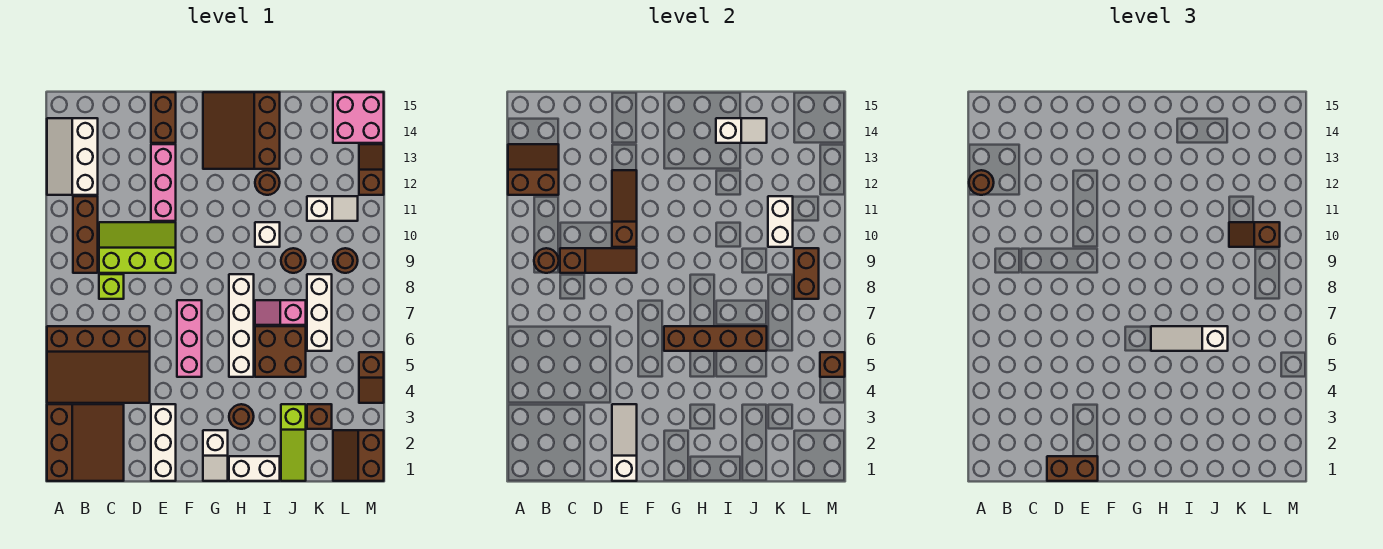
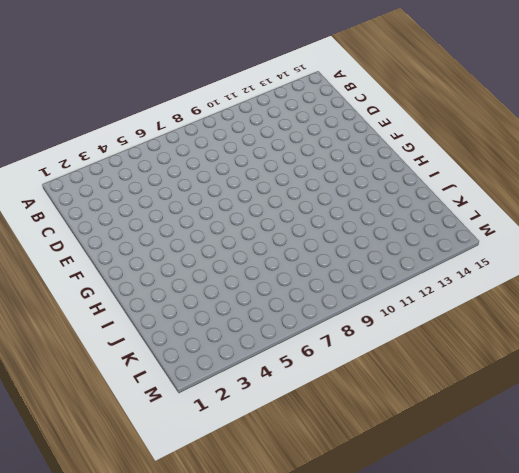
none -> brown slope A1:C3 level 1 top A
none -> brown slope A4:D6 level 1 top 6
none -> white slope A12:B14 level 1 top B
none -> brown brick B9:B11 level 1

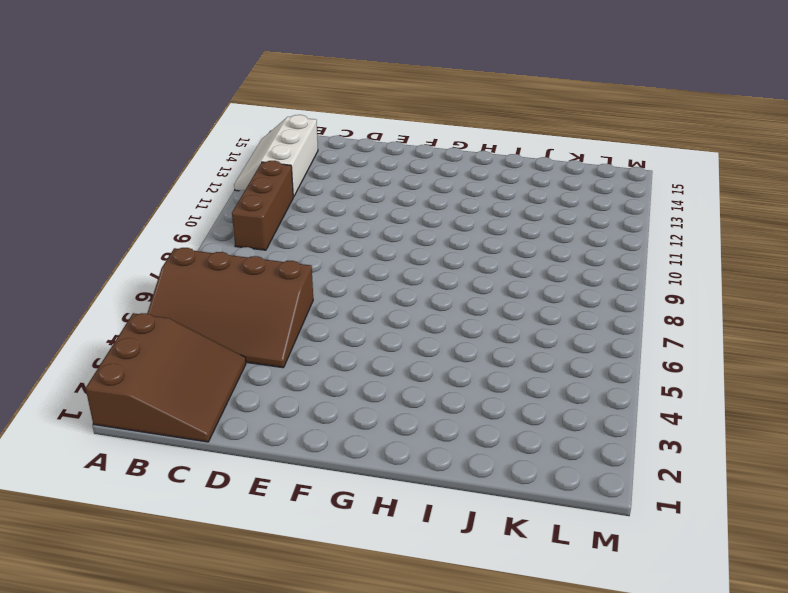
none -> lime brick C8 level 1
none -> lime slope C9:E10 level 1 top 9
none -> white brick E1:E3 level 1
none -> pink brick E11:E13 level 1

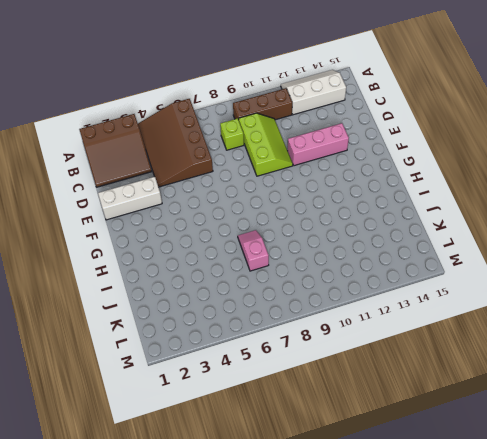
none -> brown brick E14:E15 level 1
none -> pink brick F5:F7 level 1
none -> white slope G1:G2 level 1 top 2
none -> brown slope G13:I15 level 1 top I

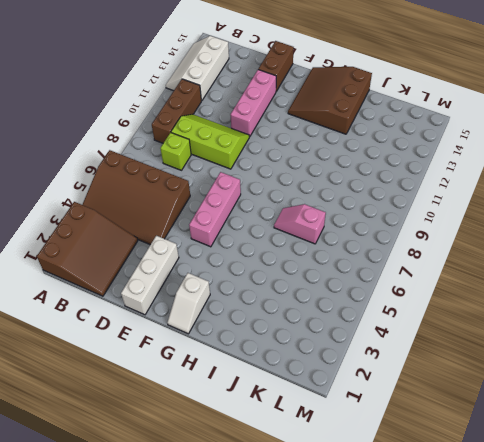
none -> white brick H1:I1 level 1
none -> brown round brick H3 level 1
none -> white brick H5:H8 level 1
none -> brown brick I5:J6 level 1

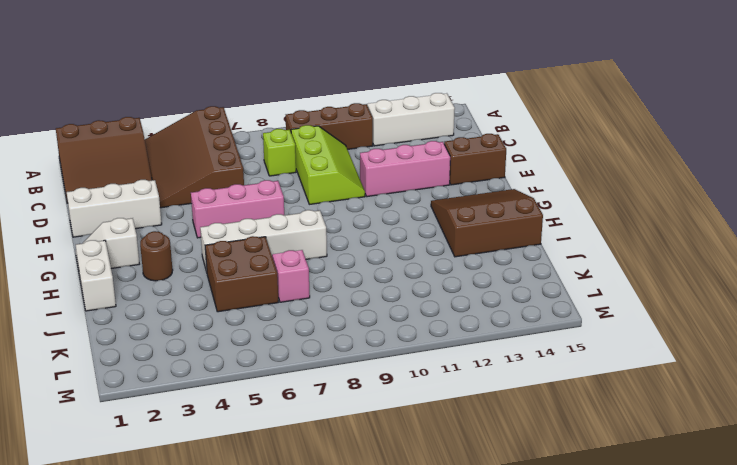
none -> white brick I10 level 1
none -> brown round brick I12 level 1
none -> lime slope J1:J3 level 1 top 3
none -> brown round brick J9 level 1

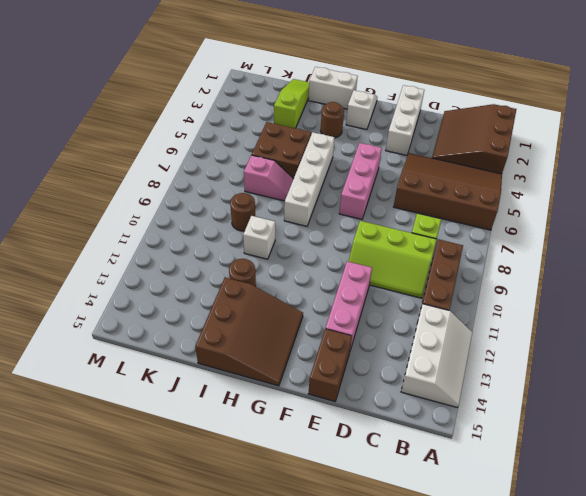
none -> brown brick K3 level 1
none -> white brick K6:K8 level 1
none -> white slope K11:L11 level 1 top K
none -> brown slope L1:M2 level 1 top M

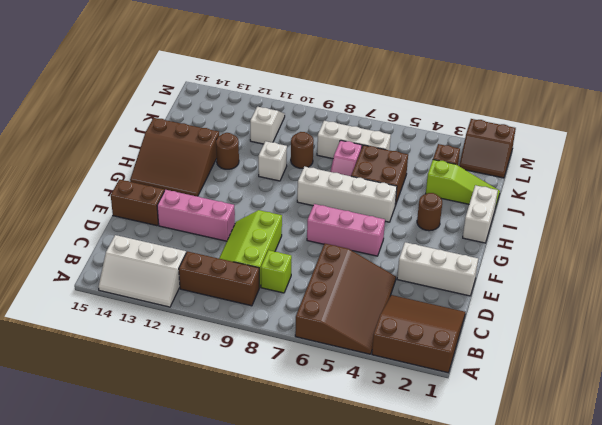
none -> white slope G1:G2 level 1 top 2
none -> brown round brick L9 level 1
none -> pink brick L14:M15 level 1
none -> brown slope M4:M5 level 1 top 5

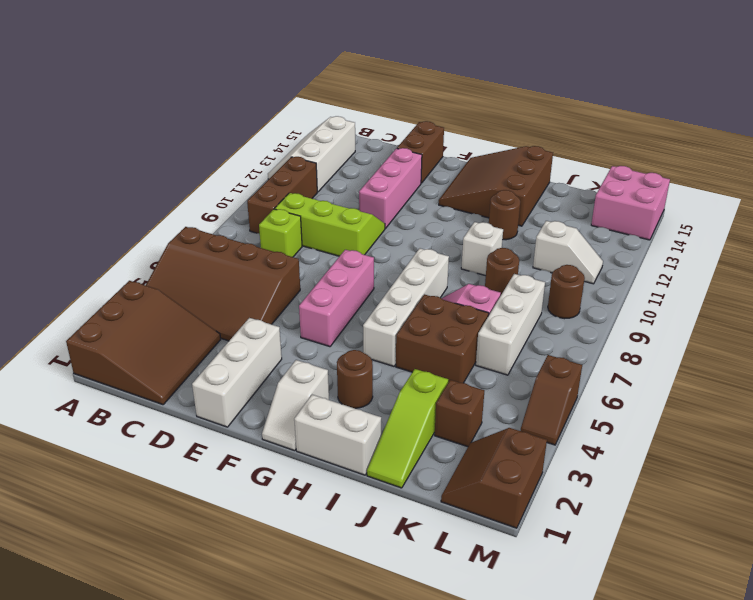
none -> brown slope M12:M13 level 1 top 12
none -> brown slope A12:B13 level 2 top 12
none -> brown round brick B9 level 2
none -> brown slope C9:E9 level 2 top C

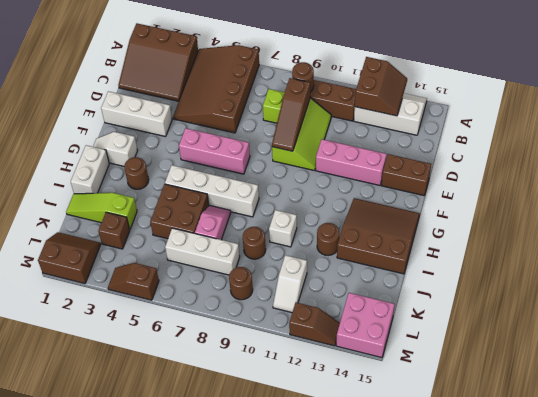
none -> white slope E1:E3 level 2 top 1
none -> brown slope E10:E12 level 2 top 10
none -> brown brick G6:J6 level 2
none -> white slope I14:J14 level 2 top I

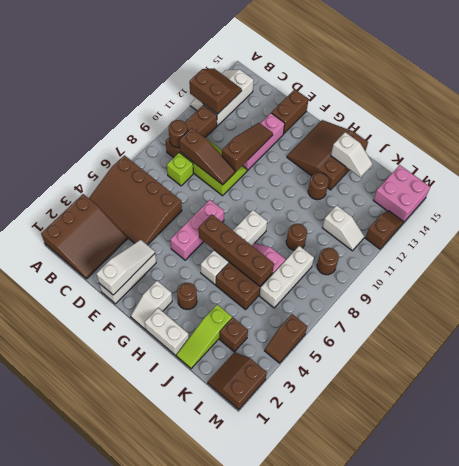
none -> white brick I10 level 1
none -> white brick K10:K11 level 2
none -> brown brick L8:L9 level 2
none -> brown brick M5 level 2

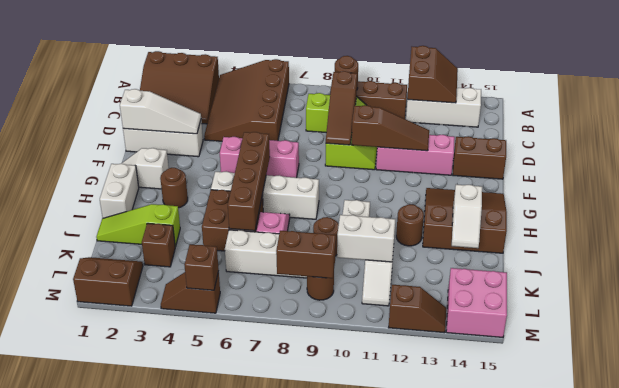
none -> brown round brick A12 level 3
none -> brown brick D1:E1 level 3
none -> white slope H6:J6 level 3 top J
none -> brown slope K10:L10 level 3 top L

